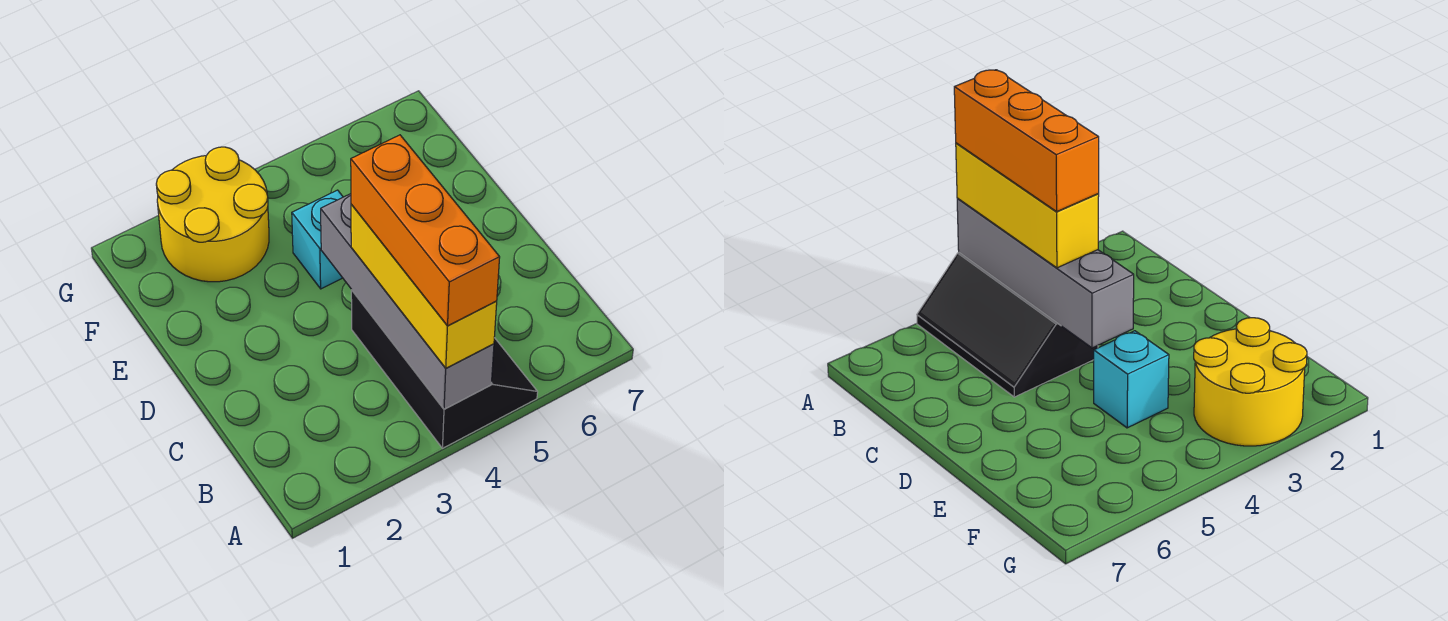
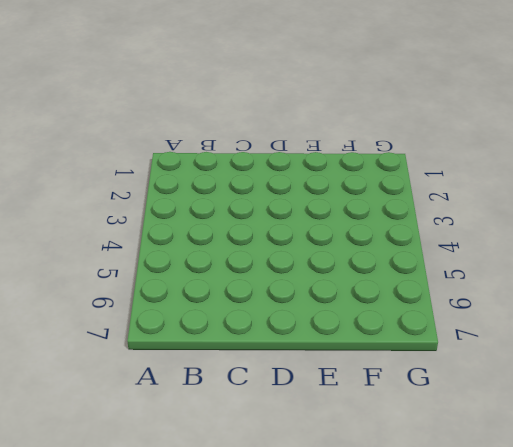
none -> black slope A4:C5 level 1 top 4
none -> cyan brick E4 level 1

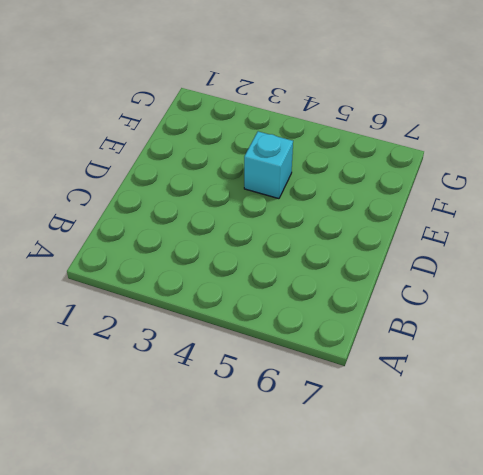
none -> black slope A4:C5 level 1 top 4
none -> yellow round brick F2:G3 level 1

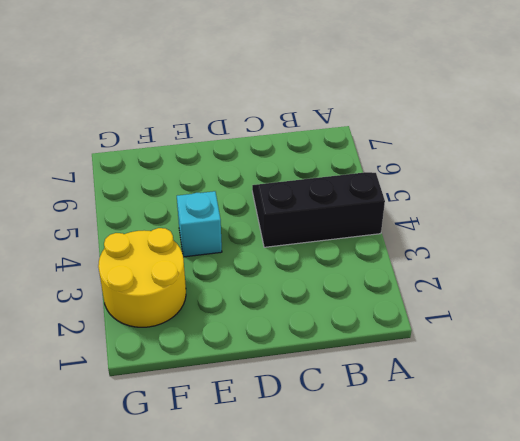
none -> grey brick A4:D4 level 2
none -> yellow brick A4:C4 level 3

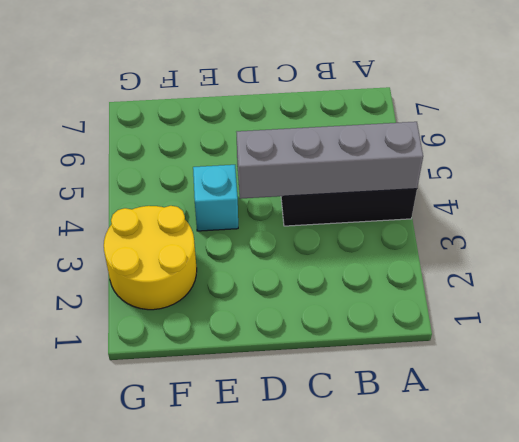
none -> yellow brick A4:C4 level 3
none -> orange brick A4:C4 level 4

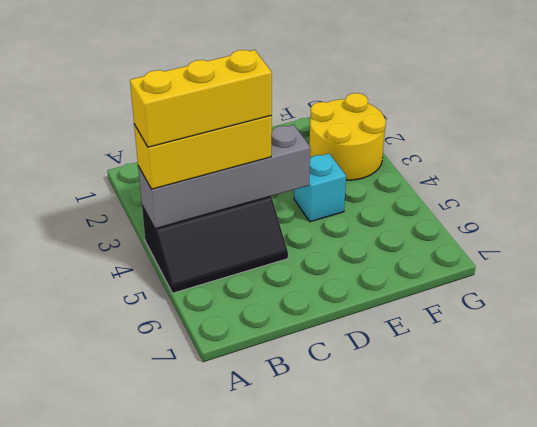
yellow brick A4:C4 level 4 -> orange brick A4:C4 level 4

